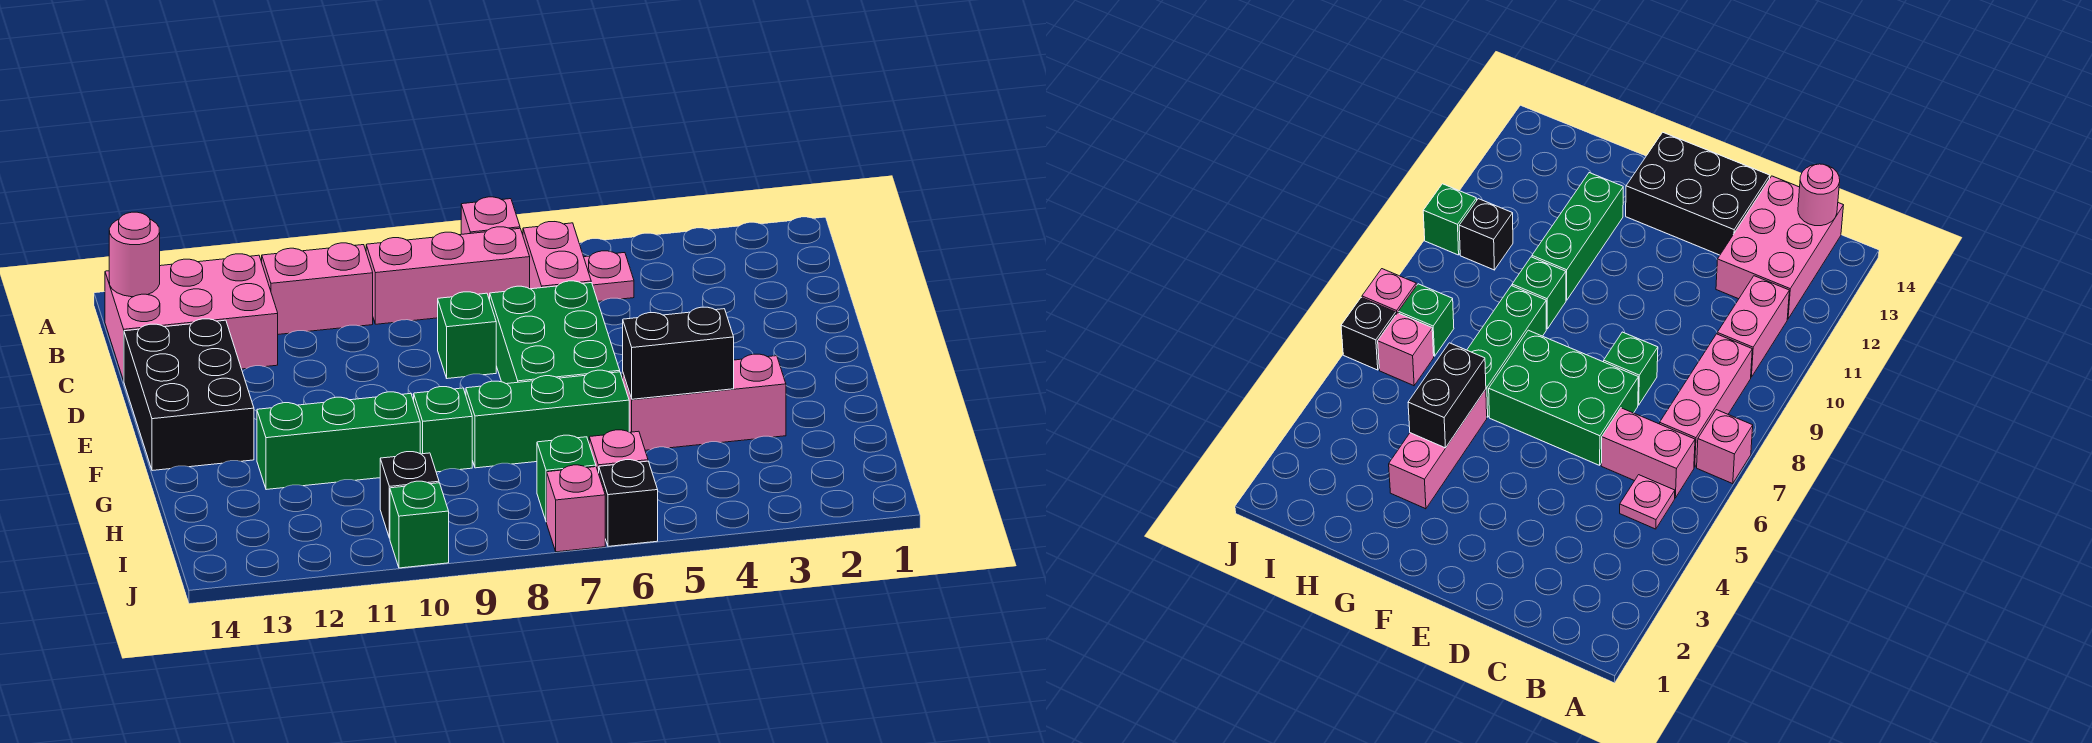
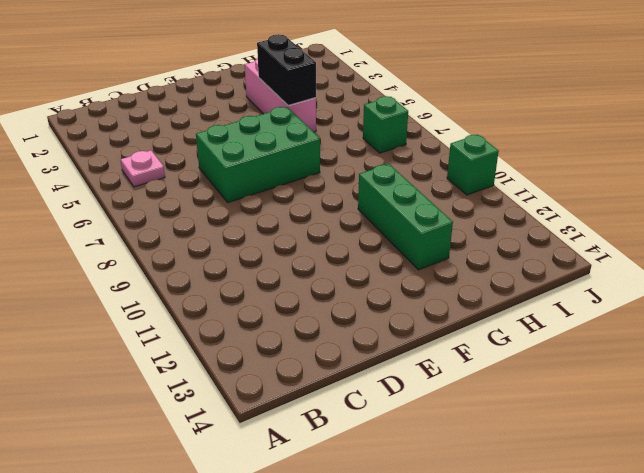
none -> pink brick A7 level 1
none -> pink brick B6:C6 level 1
none -> pink brick B7:B9 level 1

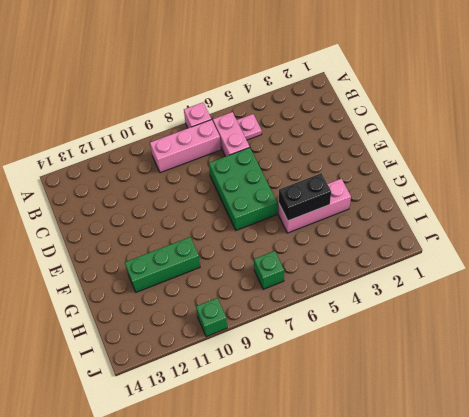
none -> pink brick B10:B11 level 1
none -> pink brick B12:C14 level 1
none -> green brick D8 level 1

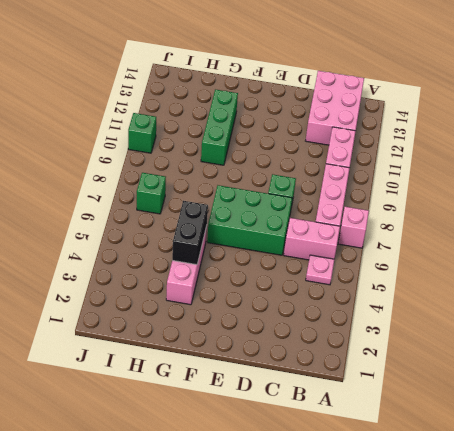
none -> black brick D13:F14 level 1
none -> green brick G6:G8 level 1
none -> green brick G9 level 1

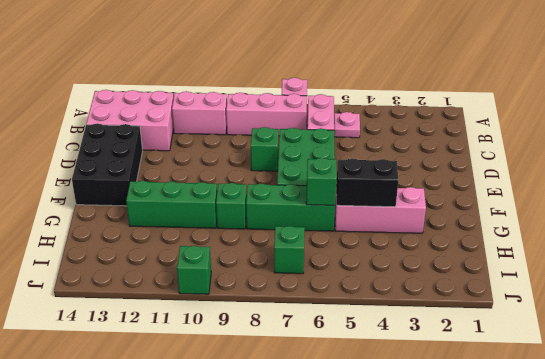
green brick G6 level 2 -> none
none -> pink brick I6 level 1
none -> black brick I10 level 1
none -> black brick J6 level 1

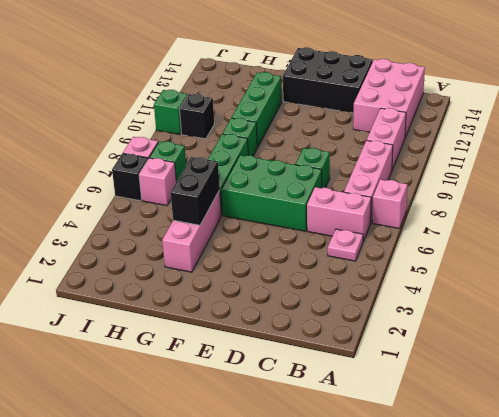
none -> pink round brick B14 level 2

